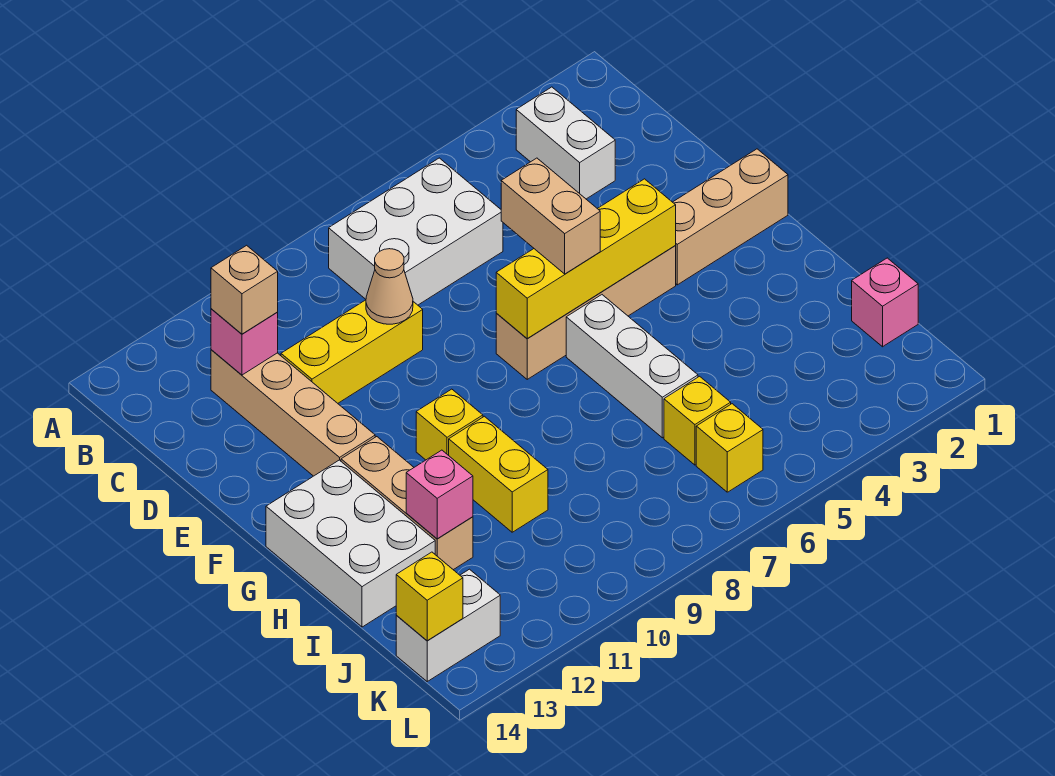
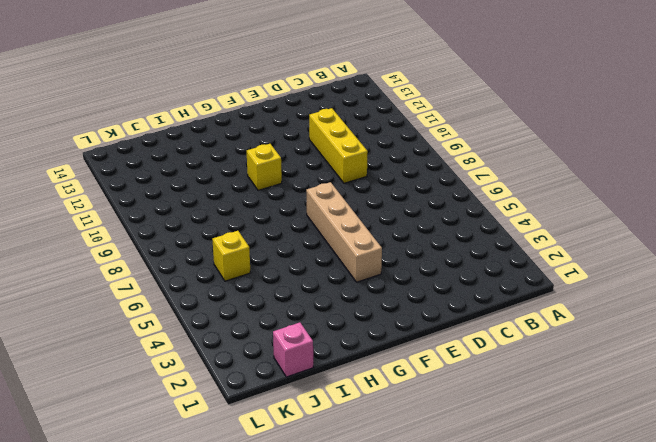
none -> white brick B3:C3 level 1
none -> white brick B6:C8 level 1
none -> tan brick C12:F12 level 1

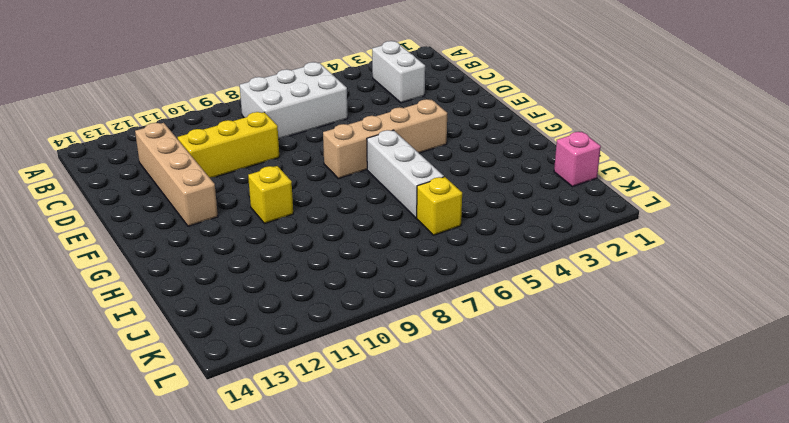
none -> tan brick F1:F3 level 1
none -> tan brick G12:I12 level 1
none -> white brick G13:I14 level 1

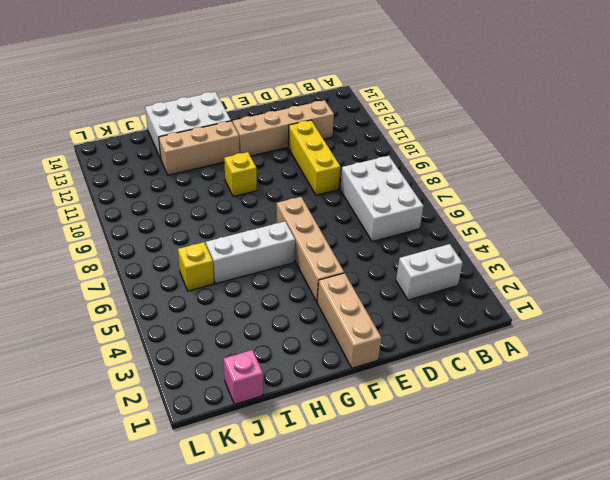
none -> yellow brick H10:I10 level 1
none -> yellow brick K6 level 1
none -> white brick K13:K14 level 1

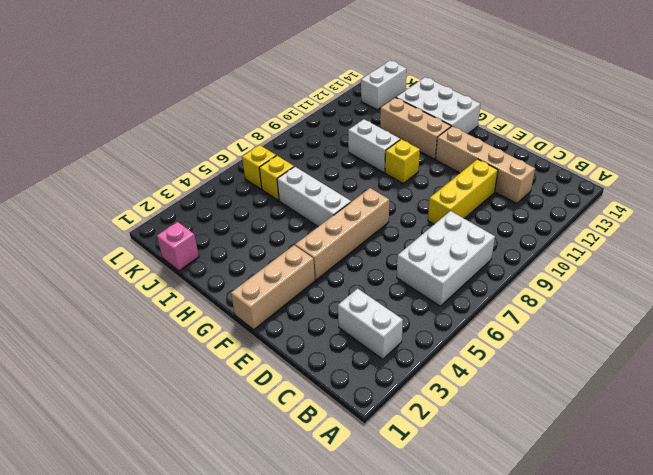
white brick H10:I10 level 1 -> yellow brick H10:I10 level 1
none -> pink brick C12 level 2
none -> tan cone D9 level 2
none -> yellow brick F4:F7 level 2

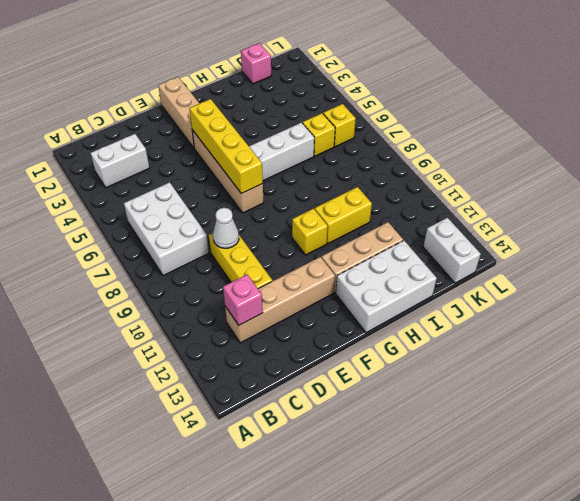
white cone D9 level 2 -> tan cone D9 level 2
none -> pink brick I12 level 2
none -> yellow brick K14 level 2
none -> tan brick C12 level 3

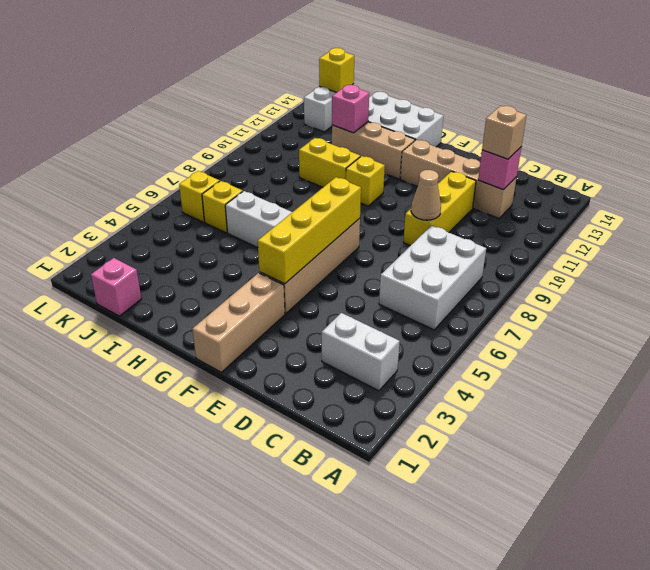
none -> tan brick E6:F6 level 3

